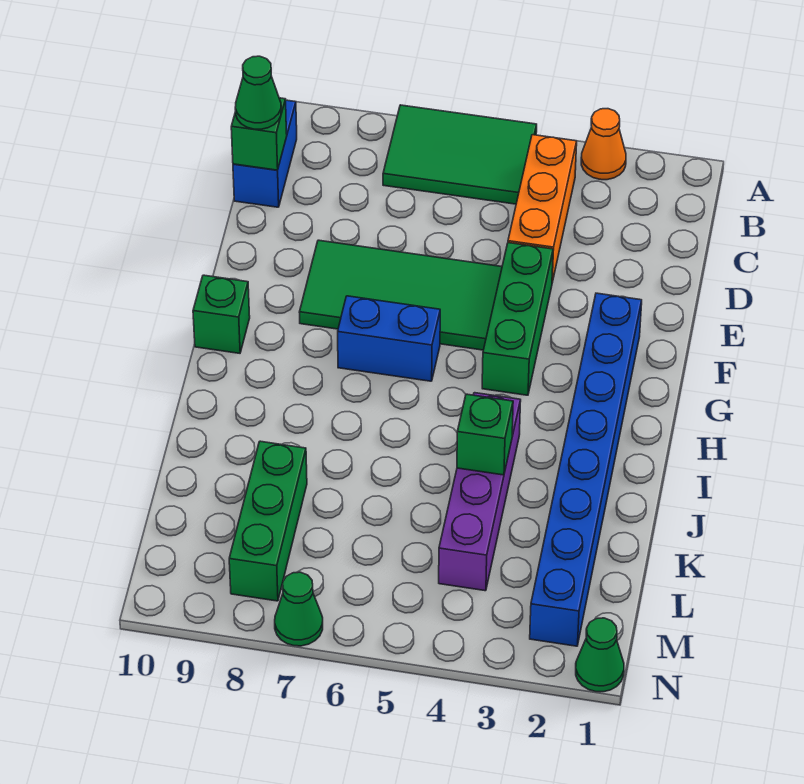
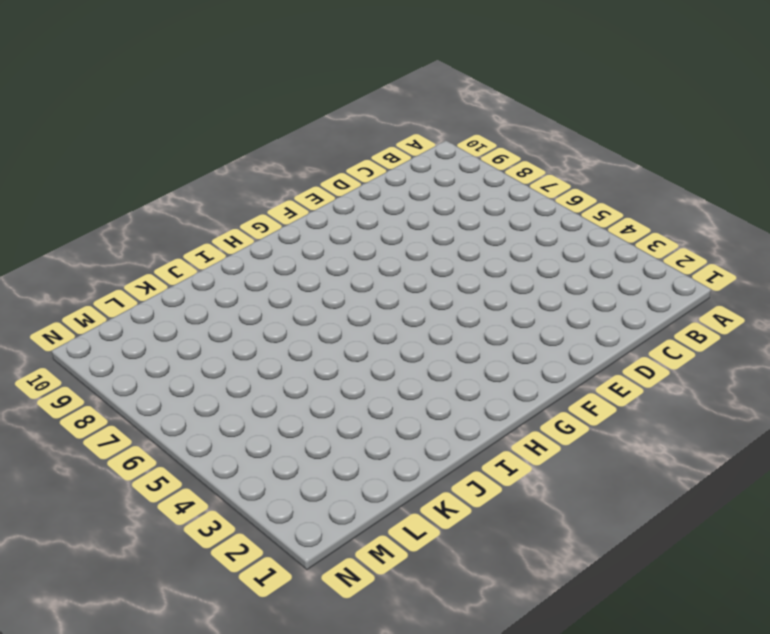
none -> orange cone A3 level 1
none -> green tile A5:B7 level 1
none -> orange brick B4:D4 level 1

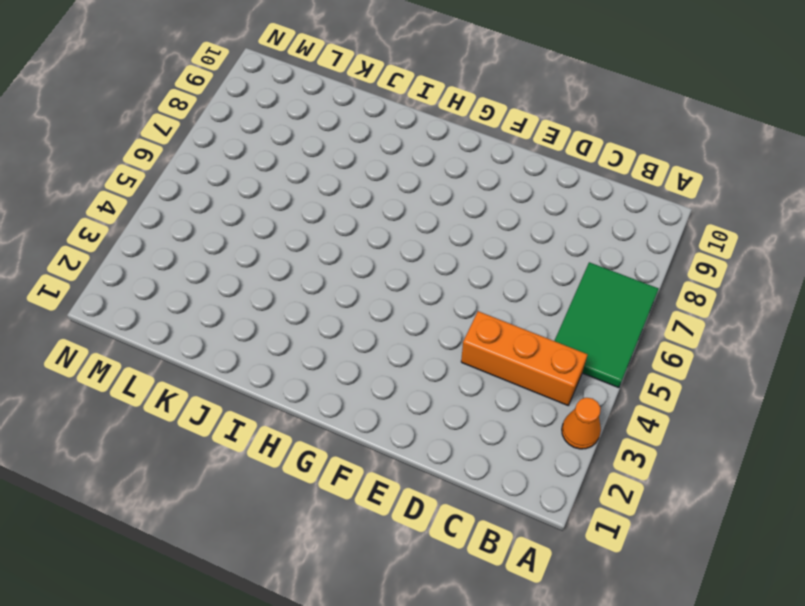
none -> blue brick B10:C10 level 1
none -> green brick E4:G4 level 1
none -> green tile E5:F8 level 1

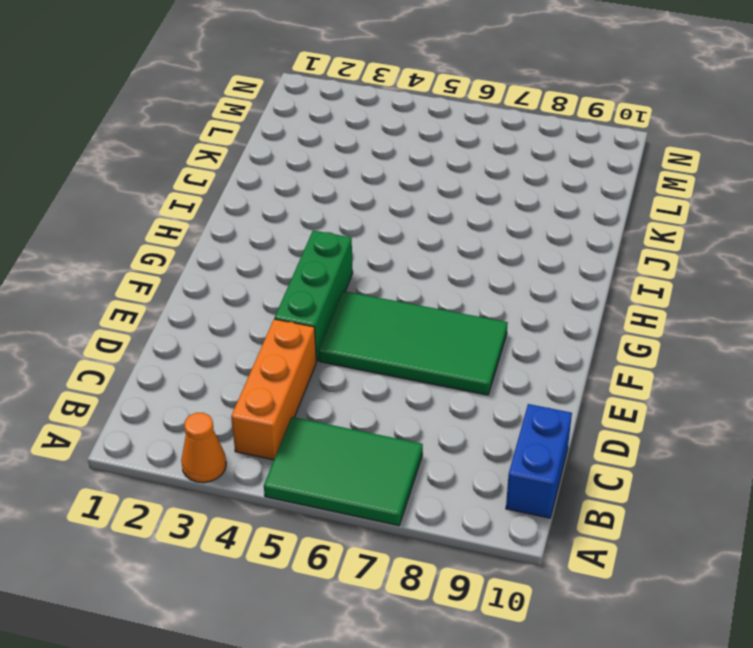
none -> blue brick F2:M2 level 1
none -> blue brick G6:G7 level 1
none -> green brick G10 level 1

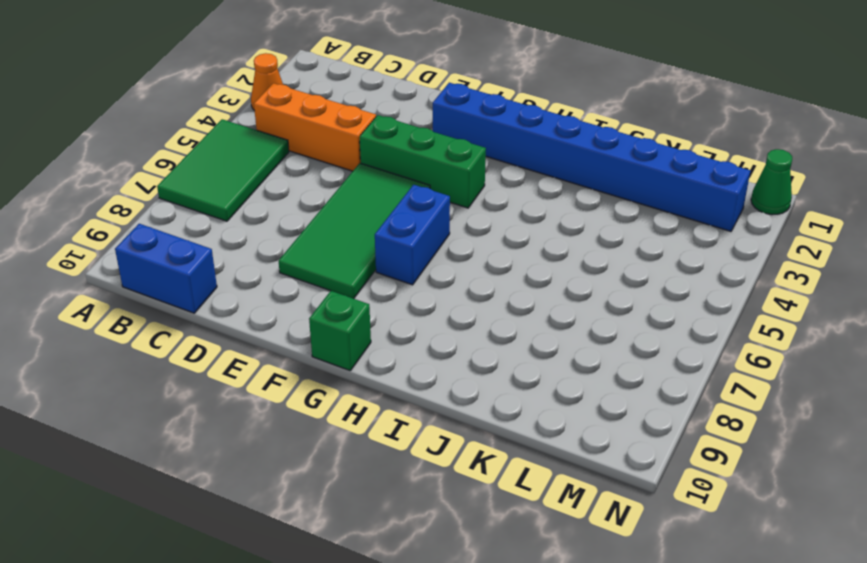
none -> purple brick I4:L4 level 1
none -> green brick K8:M8 level 1
none -> green cone N7 level 1

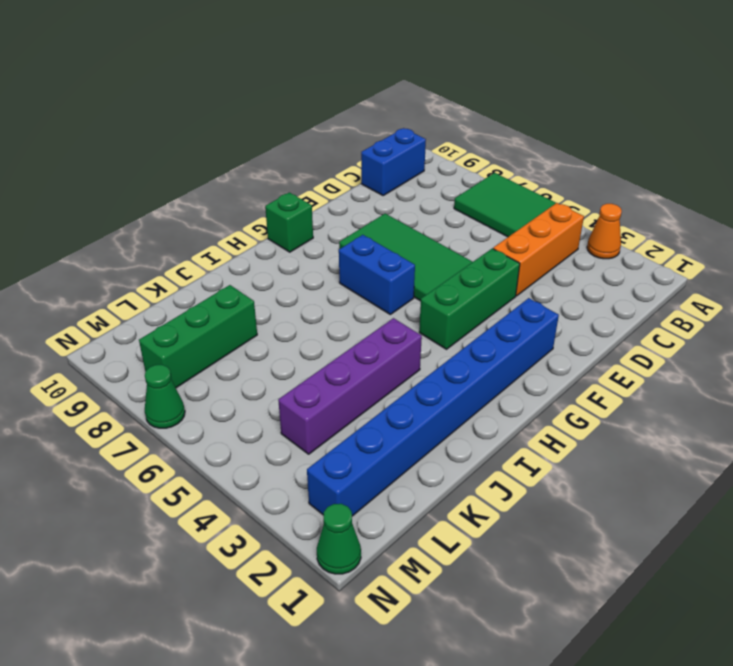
none -> green brick C10 level 2
none -> green brick J4 level 2
none -> green cone C10 level 3

